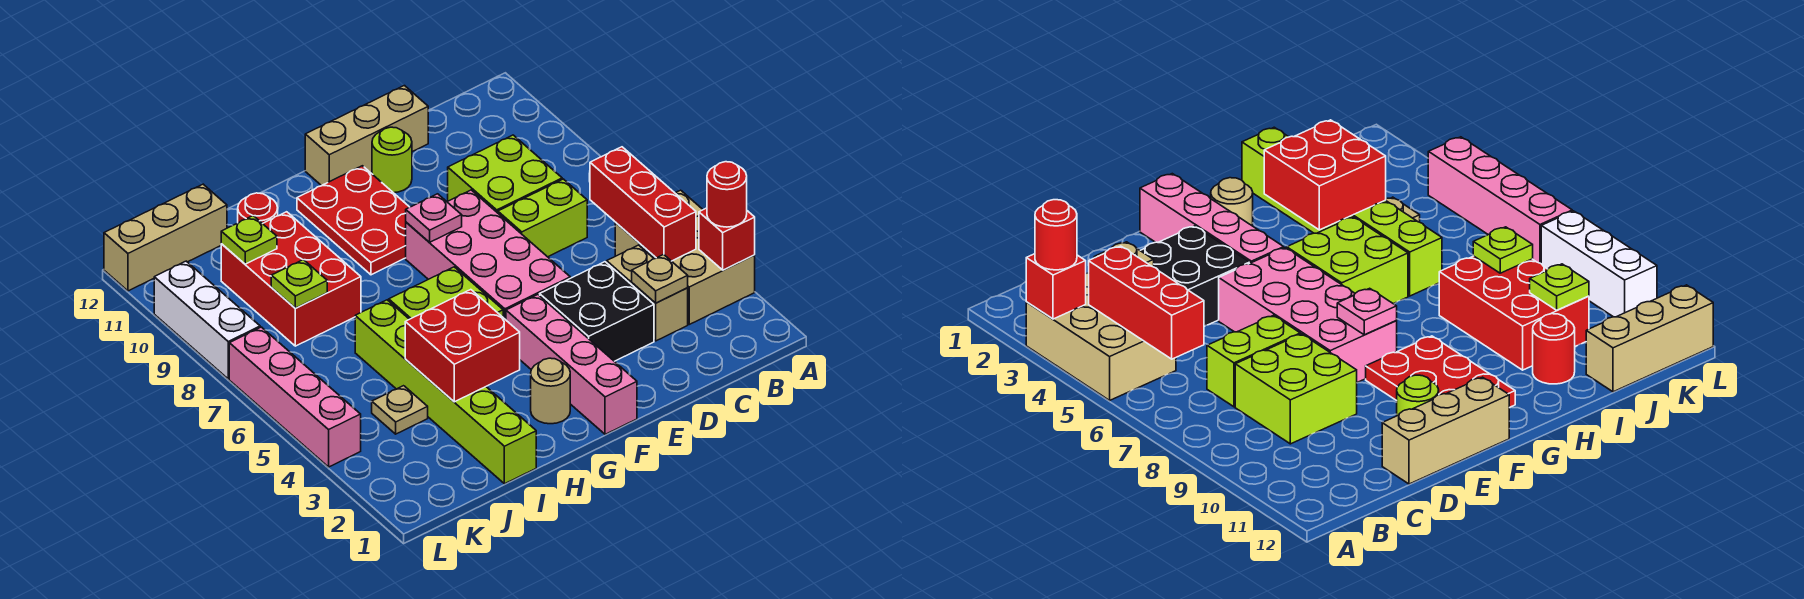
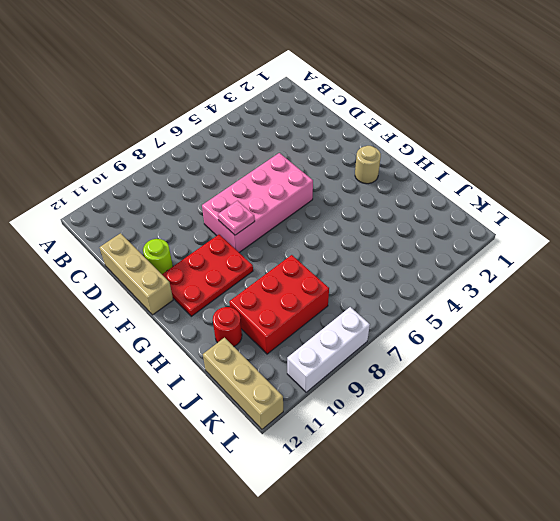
none -> tan brick A3:B5 level 1
none -> tan brick C3:C4 level 1
none -> lime brick C7:D7 level 1

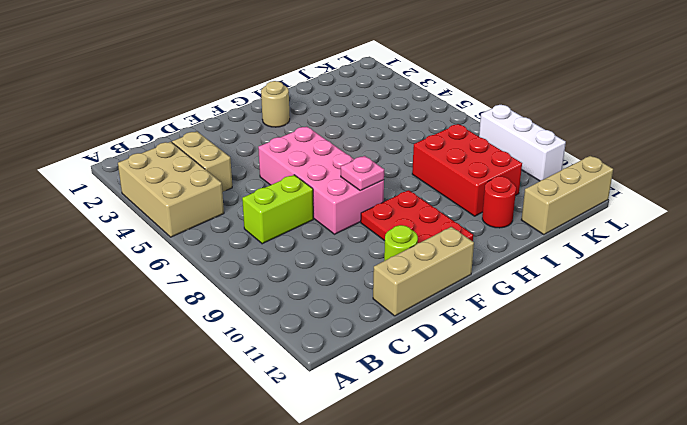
none -> lime brick C8:D9 level 1
none -> black brick D3:E4 level 1
none -> pink brick F1:F4 level 1

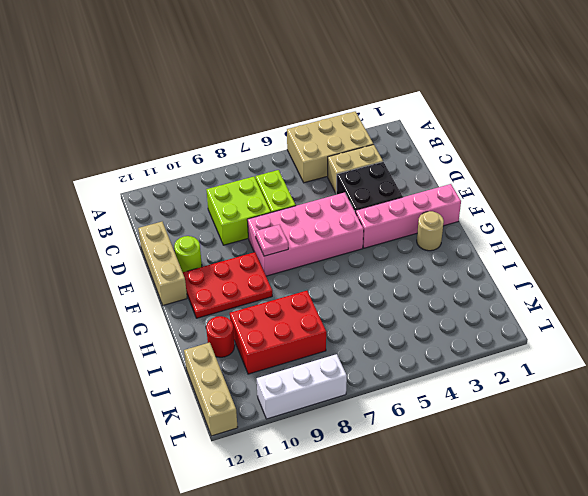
none -> lime brick G5:H6 level 1
none -> lime brick I1:I6 level 1
none -> tan plate J4 level 1

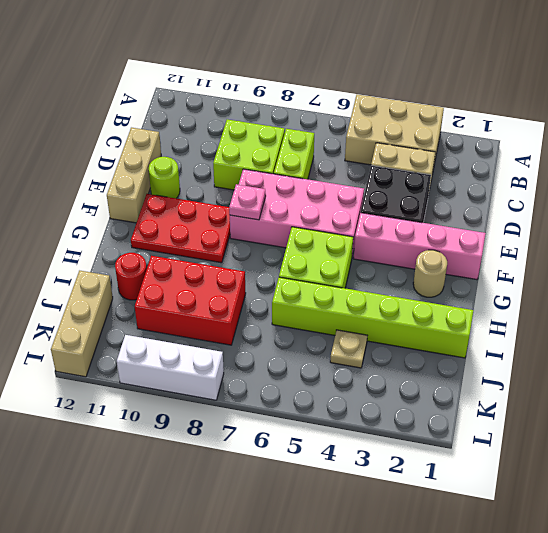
none -> pink brick L4:L7 level 1
none -> red brick A3 level 2
none -> red brick B4:B6 level 2

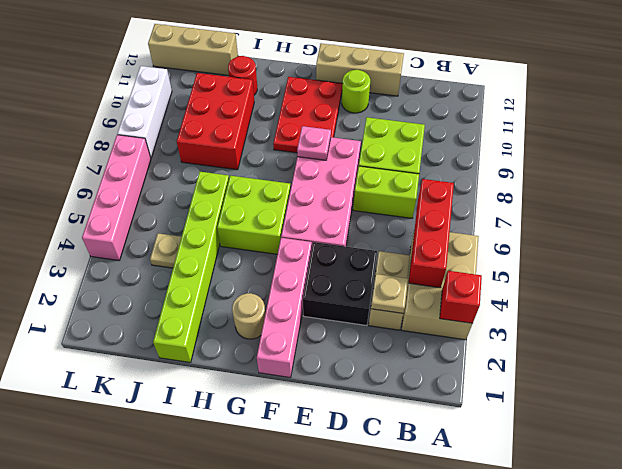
none -> red brick H3:I4 level 2
none -> lime plate J8 level 2
none -> lime plate J10 level 2

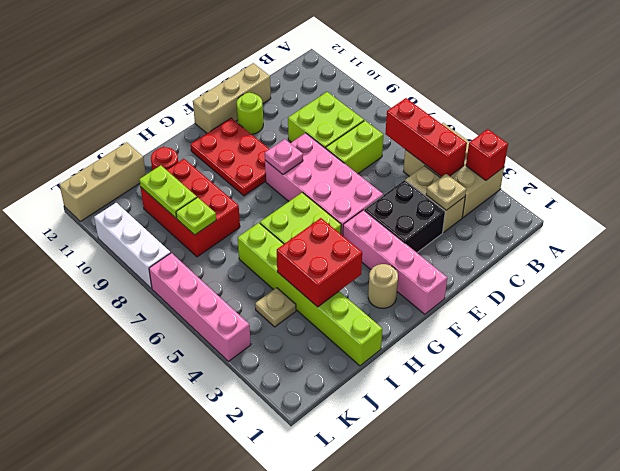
lime plate J9:J10 level 2 -> lime plate J10 level 2
none -> red round brick A3 level 3

